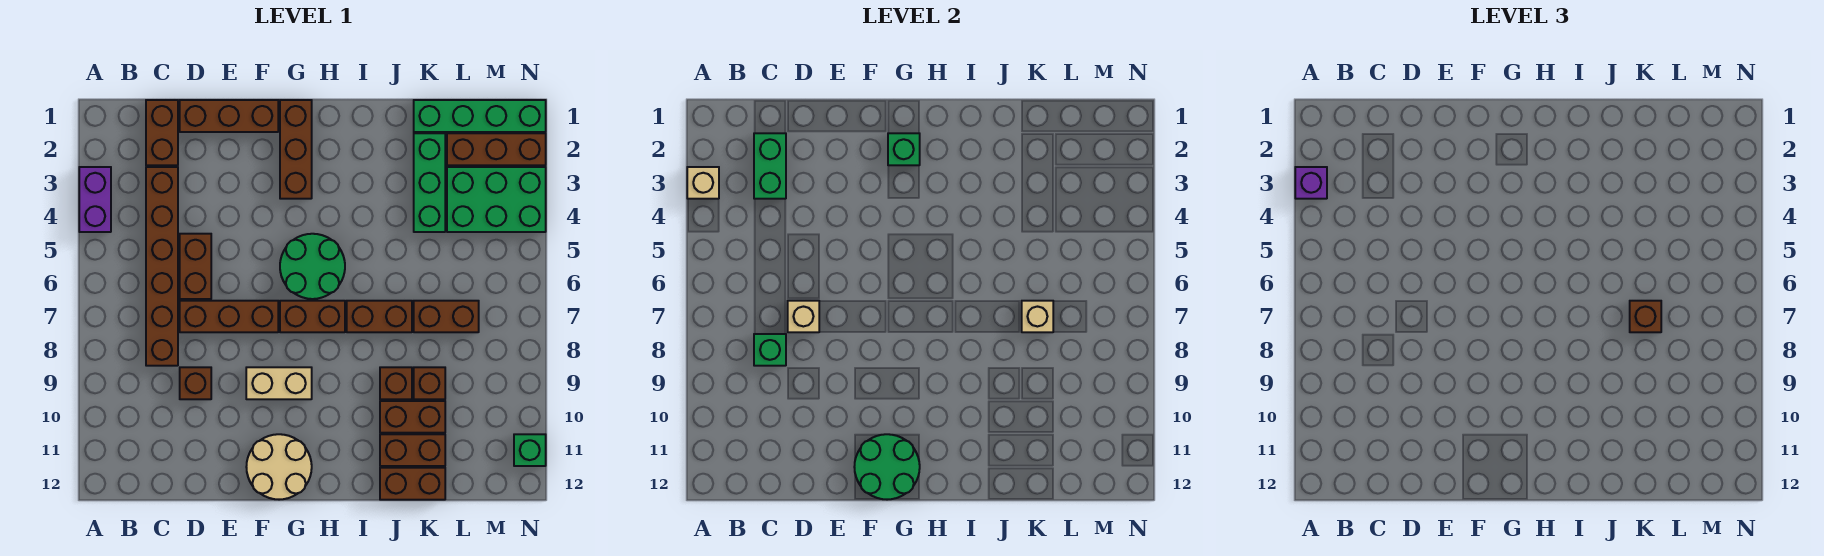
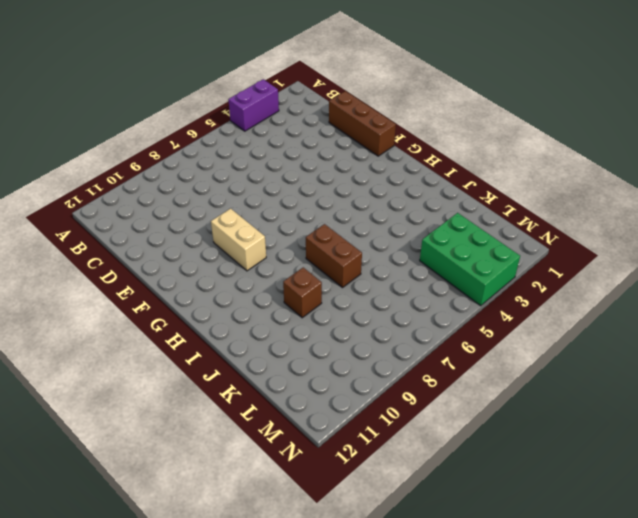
none -> brown brick C1:C2 level 1
none -> brown brick C3:C8 level 1
none -> brown brick D5:D6 level 1
none -> brown brick D7:F7 level 1

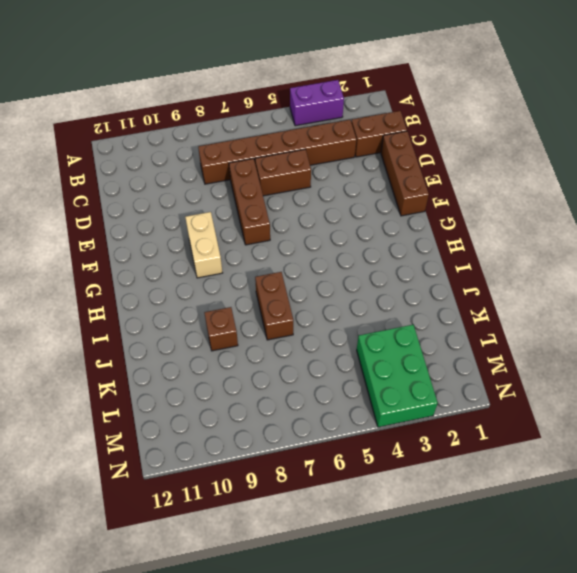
none -> brown brick D9 level 1
none -> tan round brick F11:G12 level 1
none -> brown brick G1:G3 level 1
none -> green round brick G5:H6 level 1

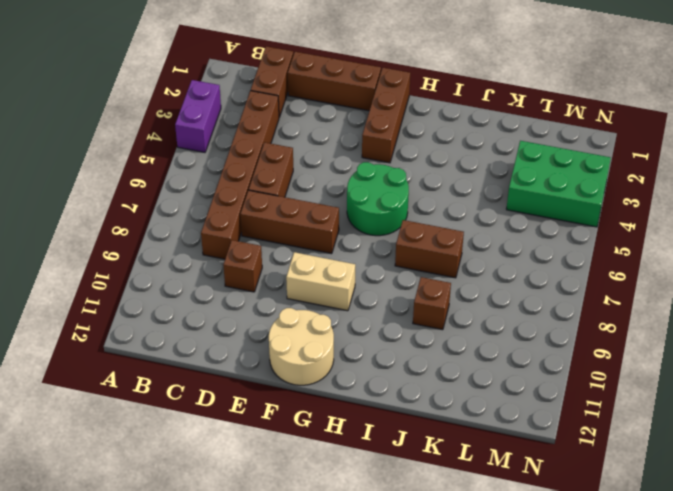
none -> brown brick G7:H7 level 1
none -> brown brick J10:K10 level 1
none -> brown brick J11:K11 level 1
none -> brown brick J12:K12 level 1

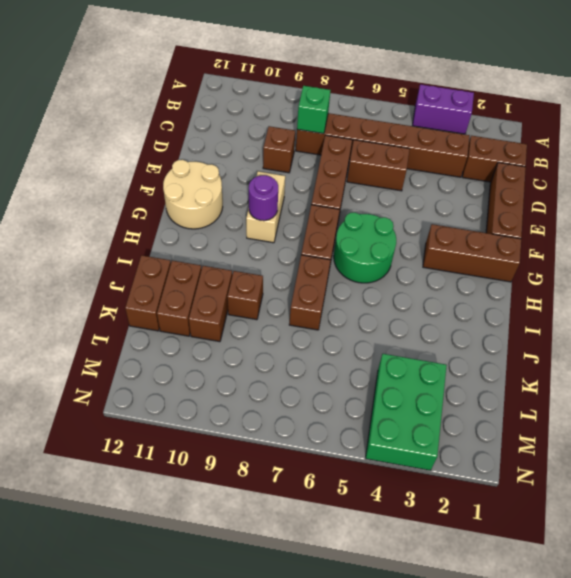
purple round brick G9 level 2 -> none
none -> green brick K1:N1 level 1
none -> green brick K2:K4 level 1
none -> brown brick K7:L7 level 1
none -> brown brick K9 level 1

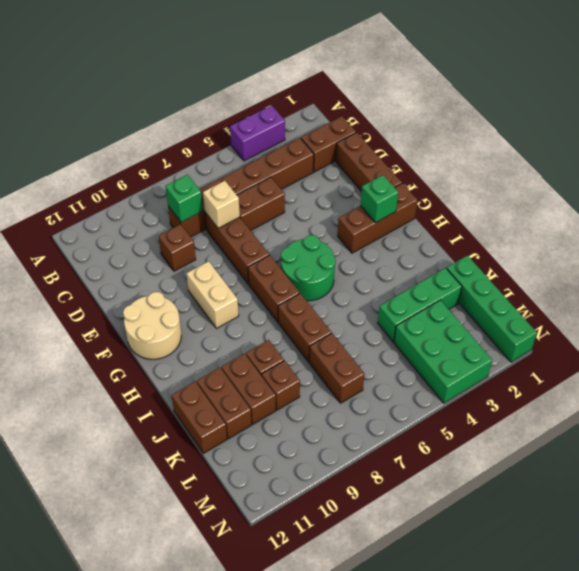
none -> brown brick L2:N2 level 1
none -> green brick N11 level 1
none -> tan brick A3 level 2
none -> green brick C2:C3 level 2

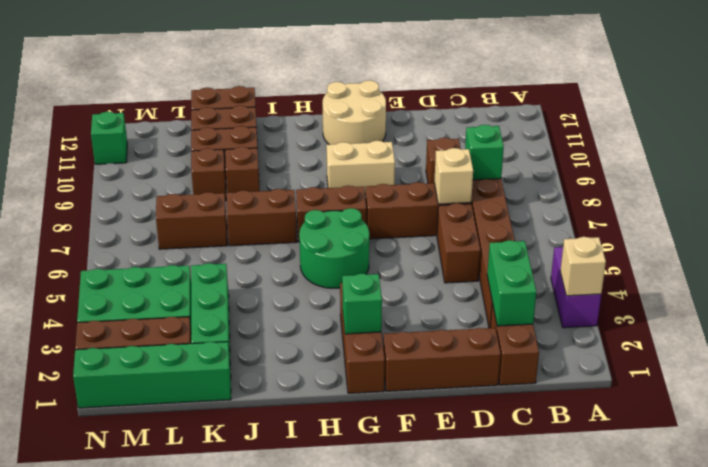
none -> green round brick F11:G12 level 2
none -> tan brick K7 level 2
none -> purple brick A3 level 3
none -> brown brick K7 level 3

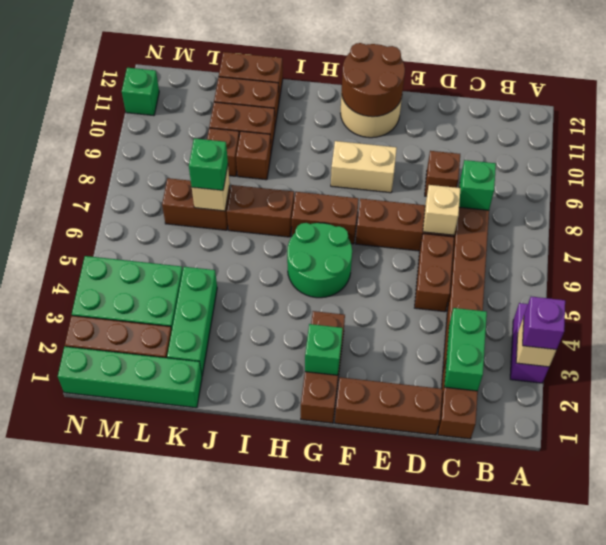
brown round brick F11:G12 level 2 -> green round brick F11:G12 level 2
green brick K7 level 3 -> brown brick K7 level 3

